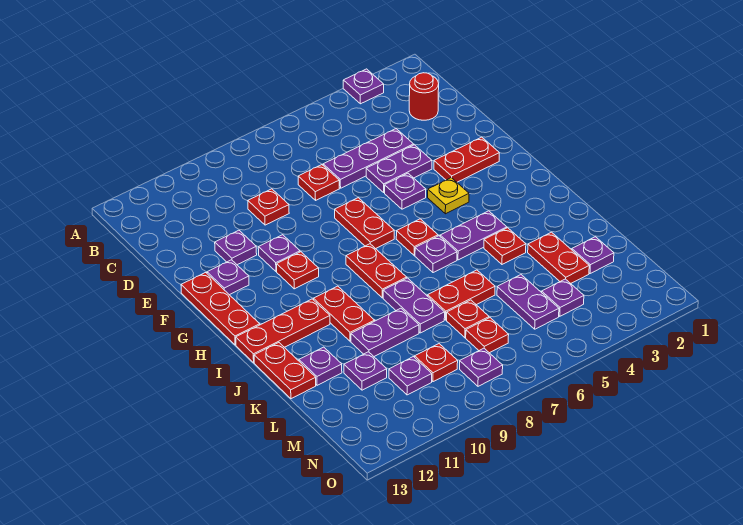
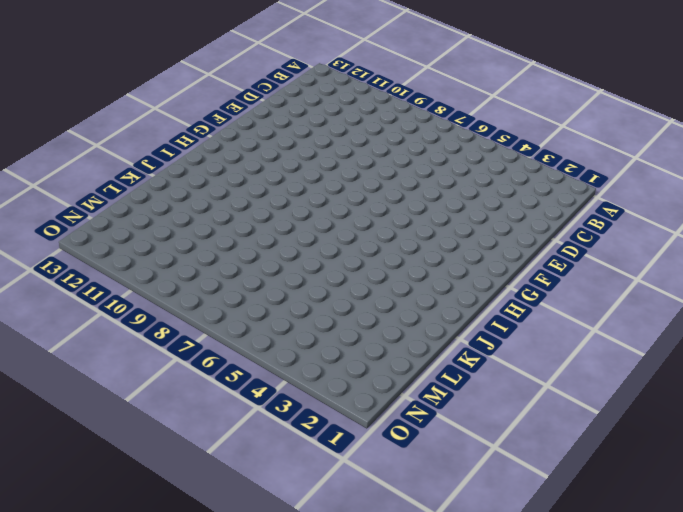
none -> purple plate A3 level 1
none -> red round brick C2 level 1
none -> purple plate D4:D6 level 1
none -> red plate D7 level 1

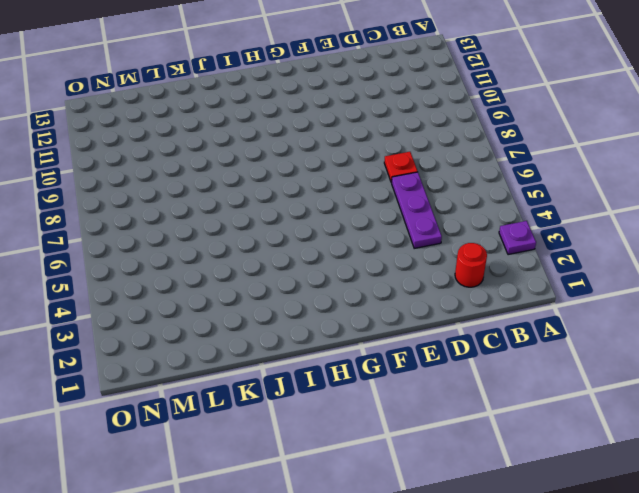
none -> red plate D9 level 1
none -> purple plate E4:E5 level 1
none -> purple plate E11 level 1
none -> red plate F2:F3 level 1

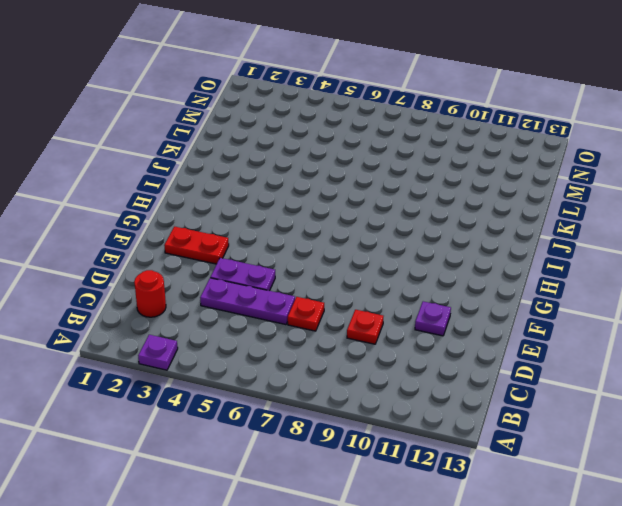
none -> purple plate F5 level 1
none -> red plate F7:G7 level 1
none -> purple plate F10 level 1
none -> purple plate F12 level 1

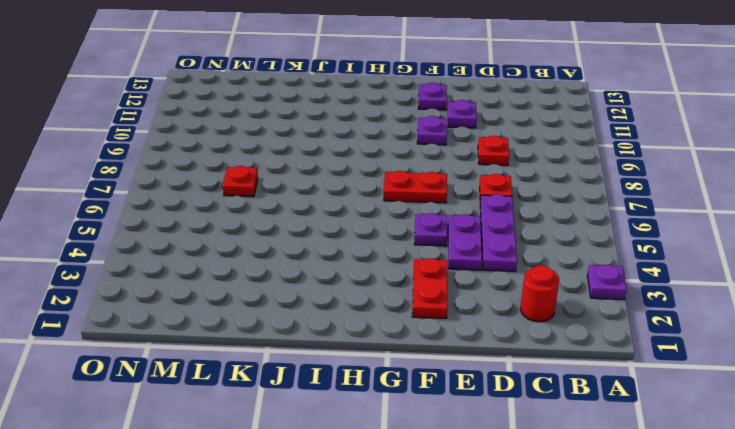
none -> red plate F13:H13 level 1
none -> yellow plate G4 level 1
none -> red plate G10 level 1
none -> red plate H6 level 1

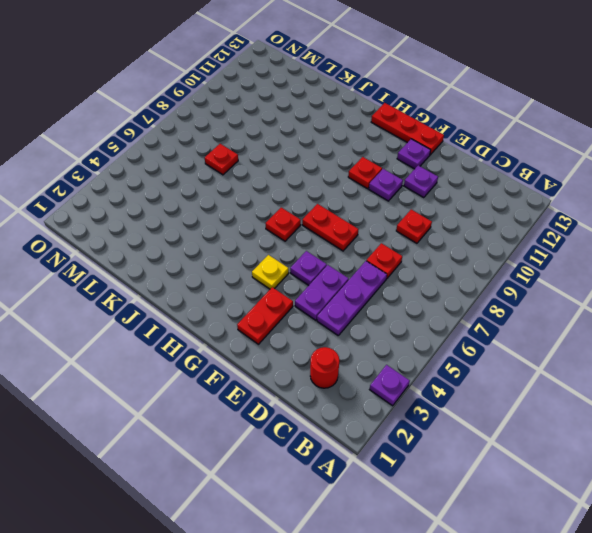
none -> red plate H8:I8 level 1
none -> purple plate I4:I5 level 1
none -> purple plate I6 level 1
none -> red plate I10:J10 level 1

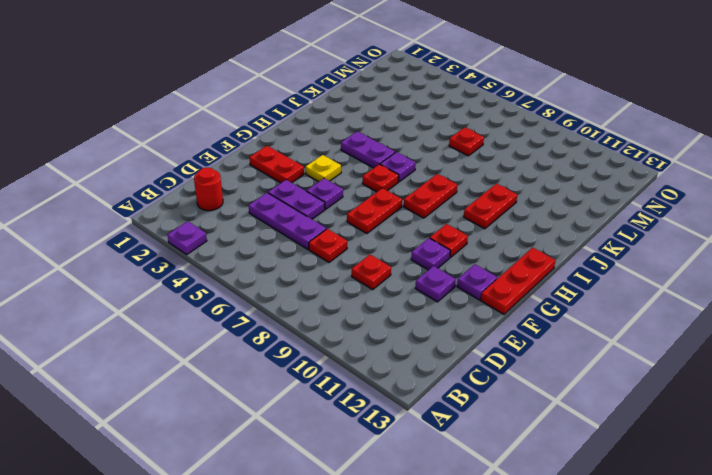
none -> red plate I11:I13 level 1
none -> red plate J4 level 1
none -> purple plate J8:K8 level 1
none -> red plate J13:K13 level 1

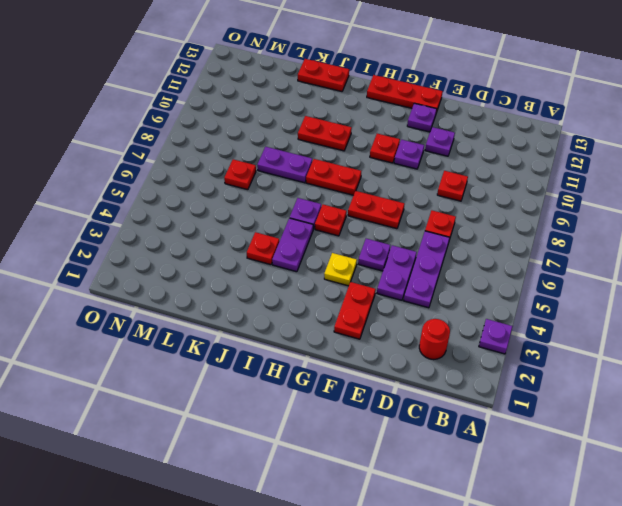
none -> red plate I11:I13 level 1
none -> red plate K3:L3 level 1
none -> red plate K6:K7 level 1
none -> purple plate K9:K10 level 1

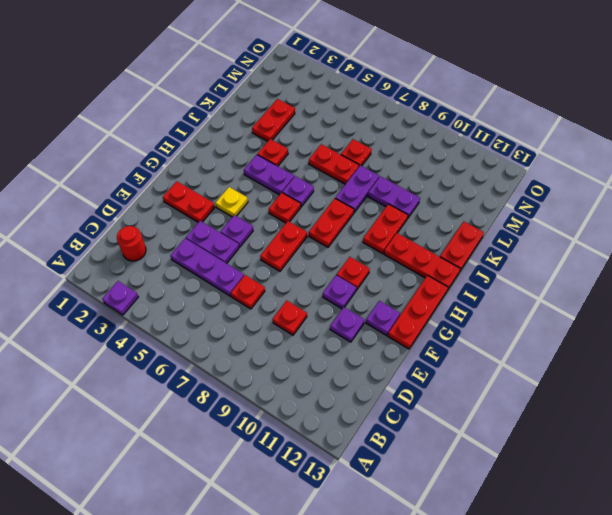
none -> purple plate K12 level 1
none -> purple plate L2 level 1
none -> purple plate L5:M5 level 1
none -> purple plate L11 level 1

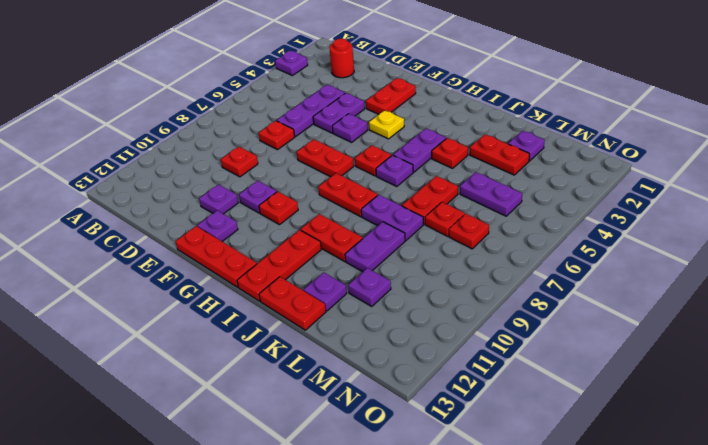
none -> purple plate M4 level 1
none -> red plate M9 level 1
none -> purple plate M10 level 1
none -> purple plate N8 level 1

